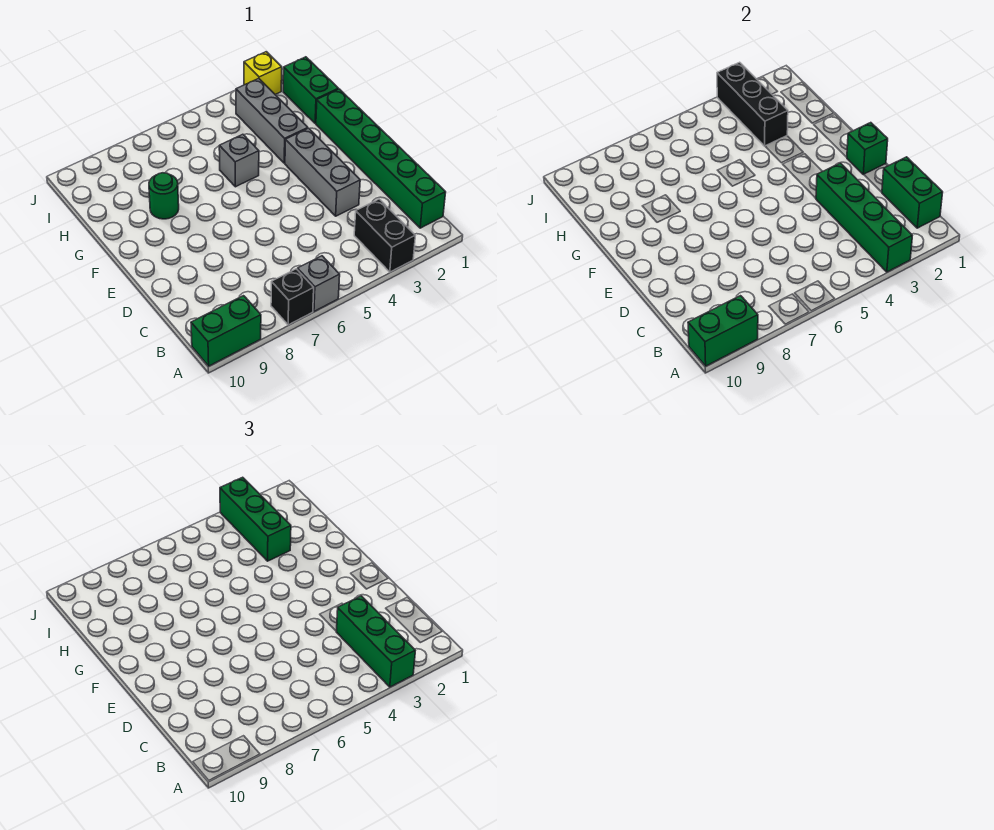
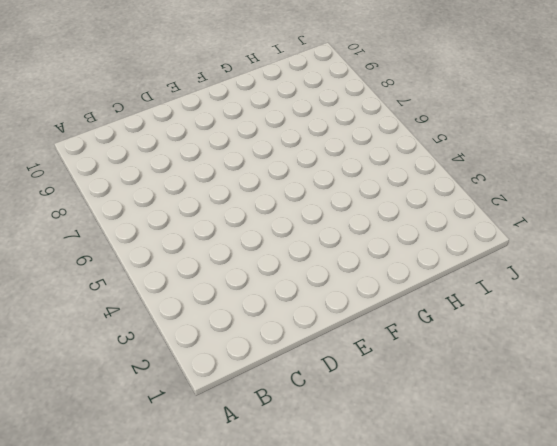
none -> black brick A3:B3 level 1
none -> grey brick A6 level 1
none -> black brick A7 level 1

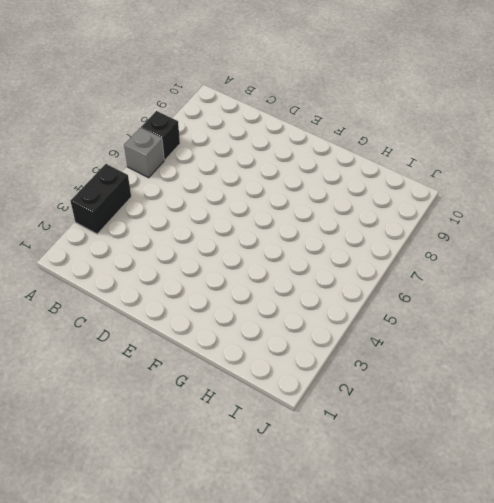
black brick A3:A4 level 1 -> black brick A3:B3 level 1
none -> green brick A9:A10 level 1
none -> green brick B1:G1 level 1
none -> grey brick D3:F3 level 1

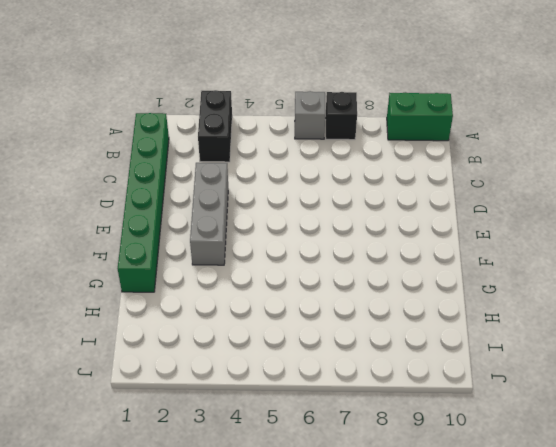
none -> grey brick G3:I3 level 1
none -> grey brick G5 level 1
none -> green round brick G8 level 1

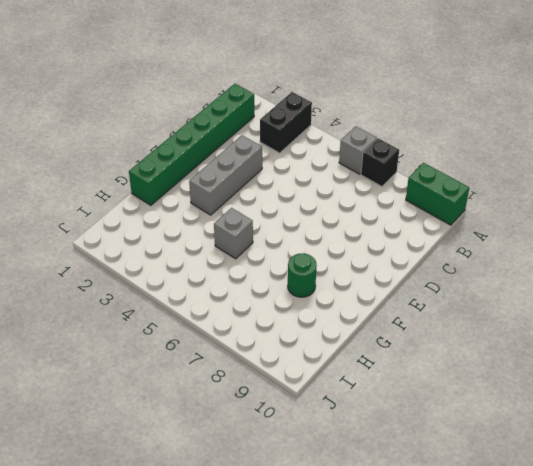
none -> grey brick G3:I3 level 1
none -> green brick H1:I1 level 1
none -> yellow brick J2 level 1

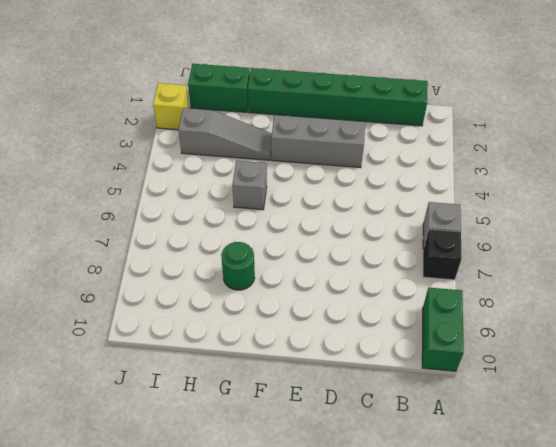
grey slope G3:I3 level 1 top I -> grey brick G3:I3 level 1
none -> black brick A3:B3 level 1
none -> green brick A3:D3 level 2
none -> green brick A9:A10 level 2

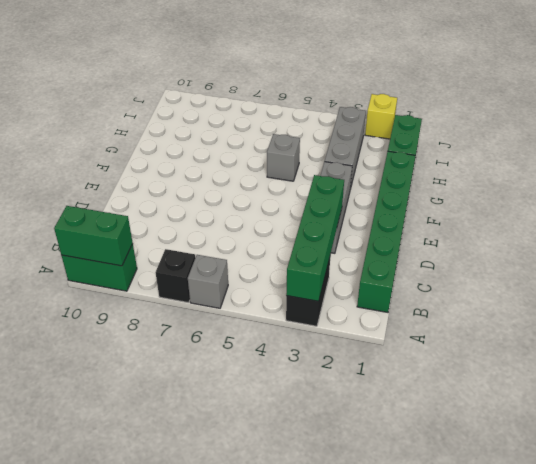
none -> green round brick G8 level 1
none -> green brick B1:C1 level 2
none -> green brick E1 level 2

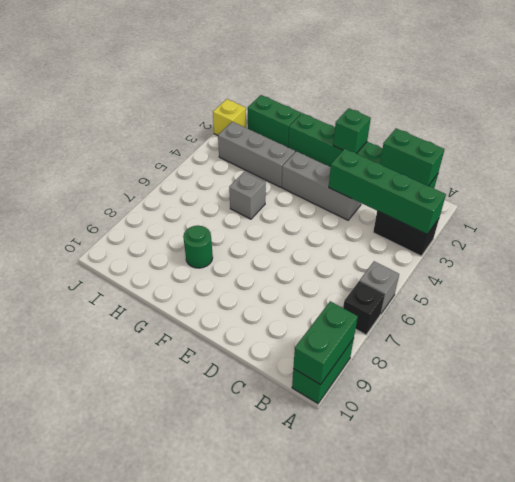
none -> black brick H3:J3 level 2
none -> green brick A3:C3 level 3
none -> green brick H3:J3 level 3

